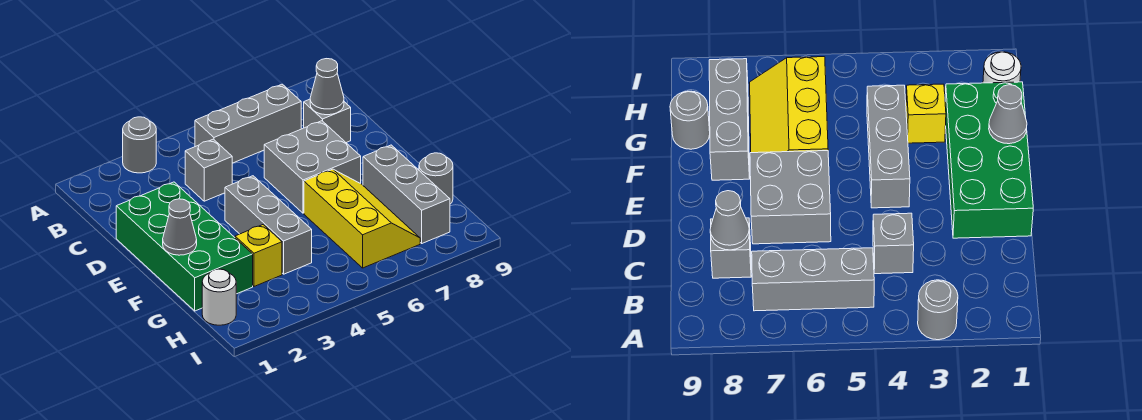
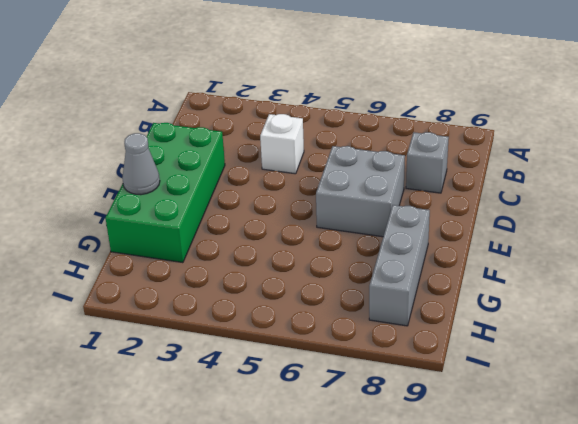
white brick C4 level 1 -> grey brick C4 level 1
none -> grey round brick A3 level 1
none -> grey brick B5:B7 level 1
none -> grey brick E4:G4 level 1

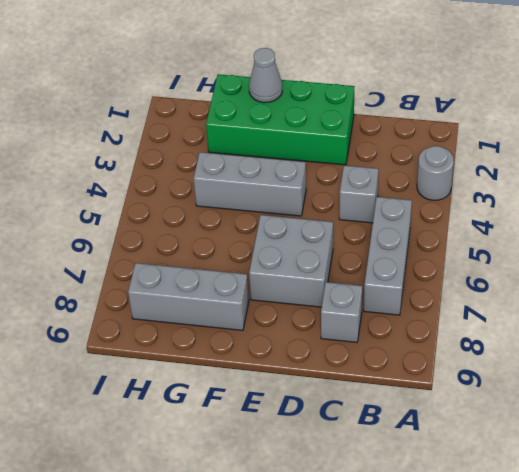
none -> yellow slope F6:H7 level 1 top 6
none -> yellow brick G3 level 1
none -> grey round brick G9 level 1

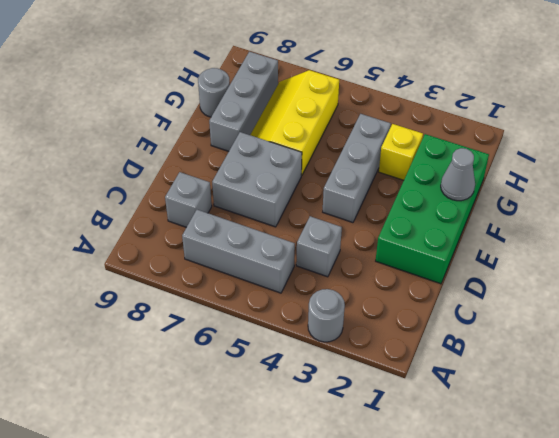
none -> white round brick H1 level 1
none -> grey cone C8 level 2

